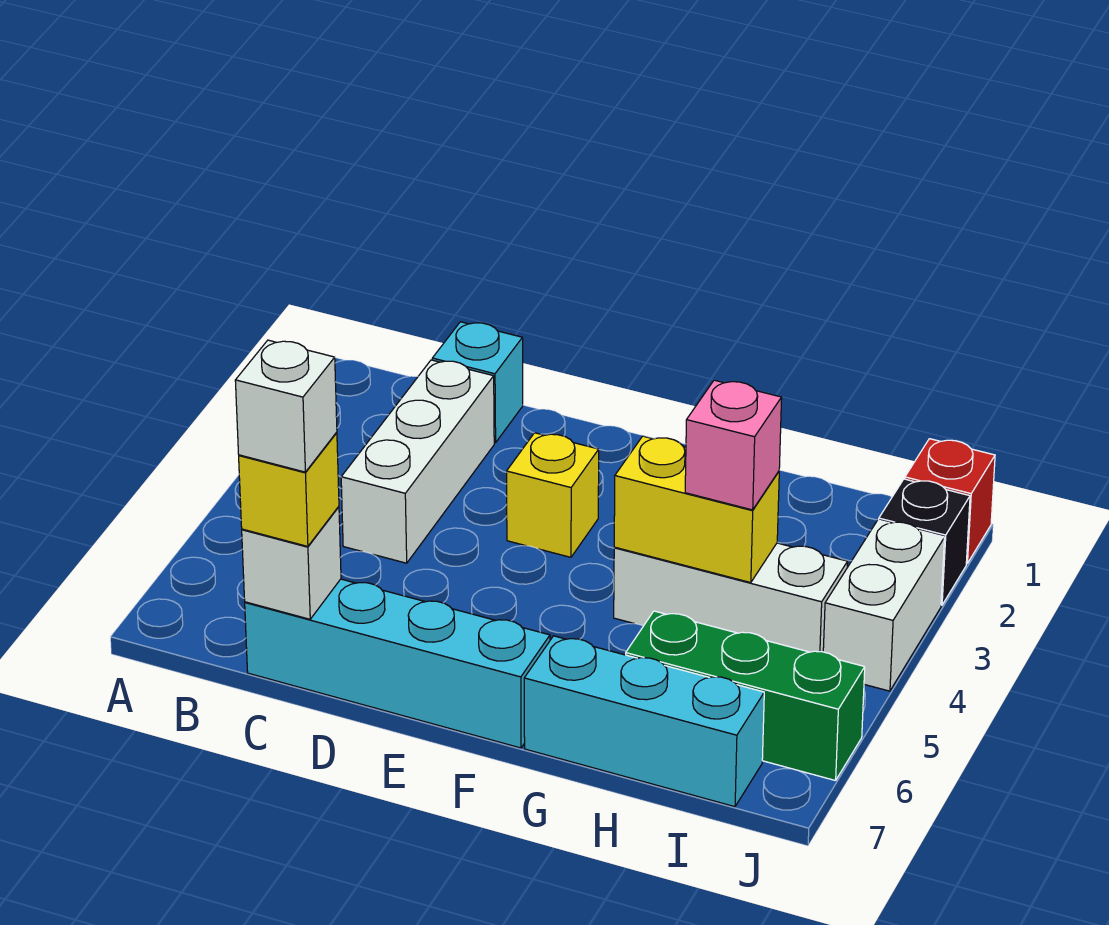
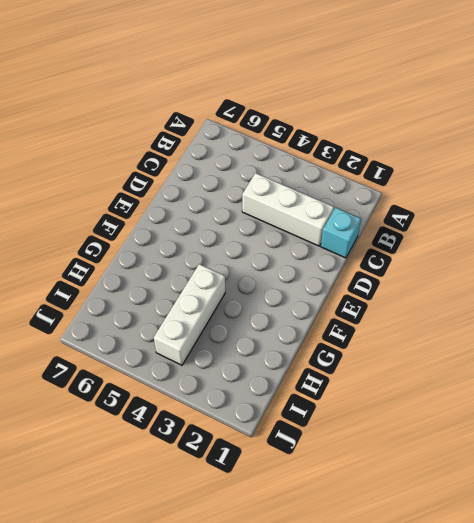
none -> cyan brick C7:F7 level 1
none -> yellow brick E3 level 1
none -> cyan brick G7:I7 level 1

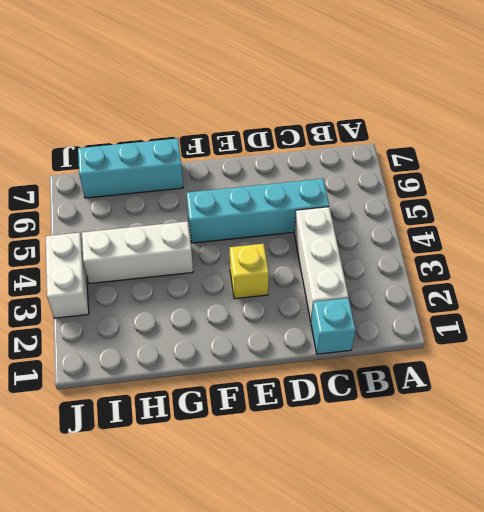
cyan brick C5:F5 level 1 -> cyan brick C7:F7 level 1
none -> green brick H6:J6 level 1
none -> red brick J1 level 1
none -> black brick J2 level 1

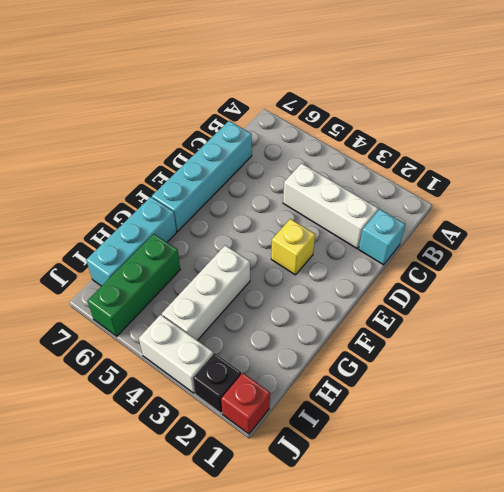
none -> white brick C7 level 2
none -> yellow brick G4:H4 level 2
none -> yellow brick C7 level 3

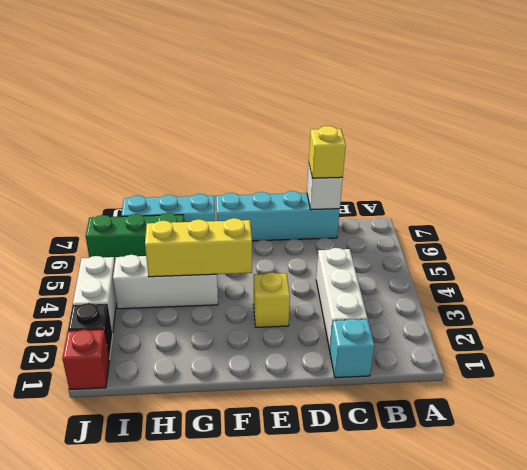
yellow brick F4:H4 level 2 -> yellow brick G4:H4 level 2
none -> pink brick H4 level 3
none -> white brick C7 level 4

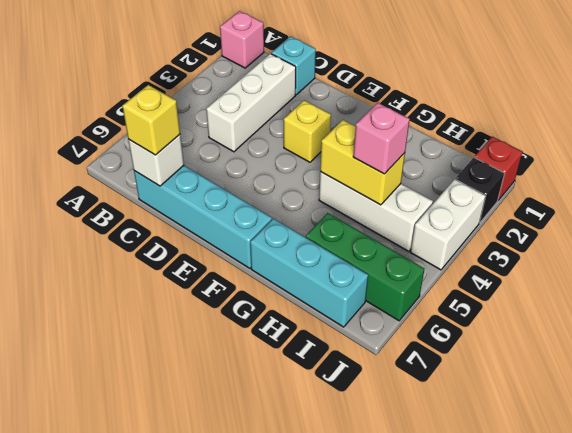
pink brick A1 level 1 -> none
none -> white brick C7 level 4

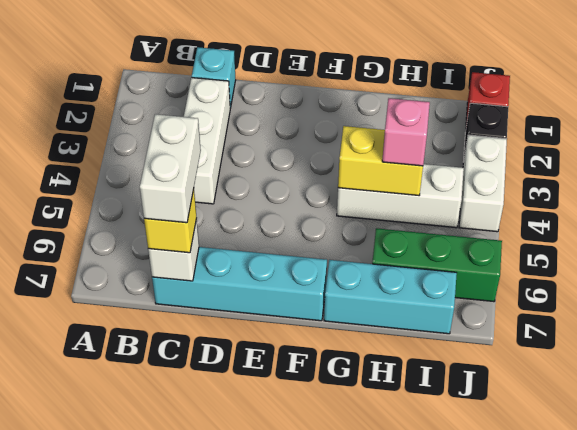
white brick C6:C7 level 4 -> white brick C7 level 4
none -> yellow brick E3 level 1

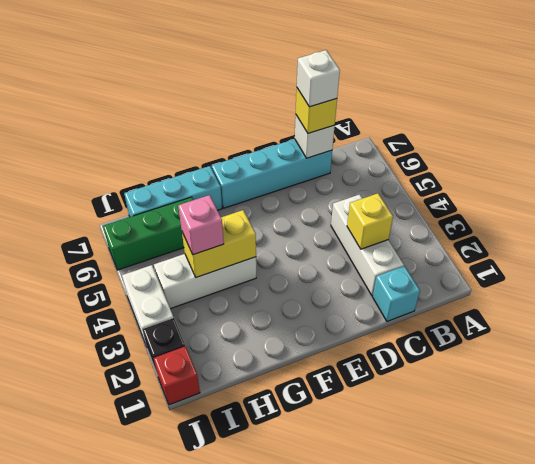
yellow brick C3 level 2 -> yellow brick E3 level 1

